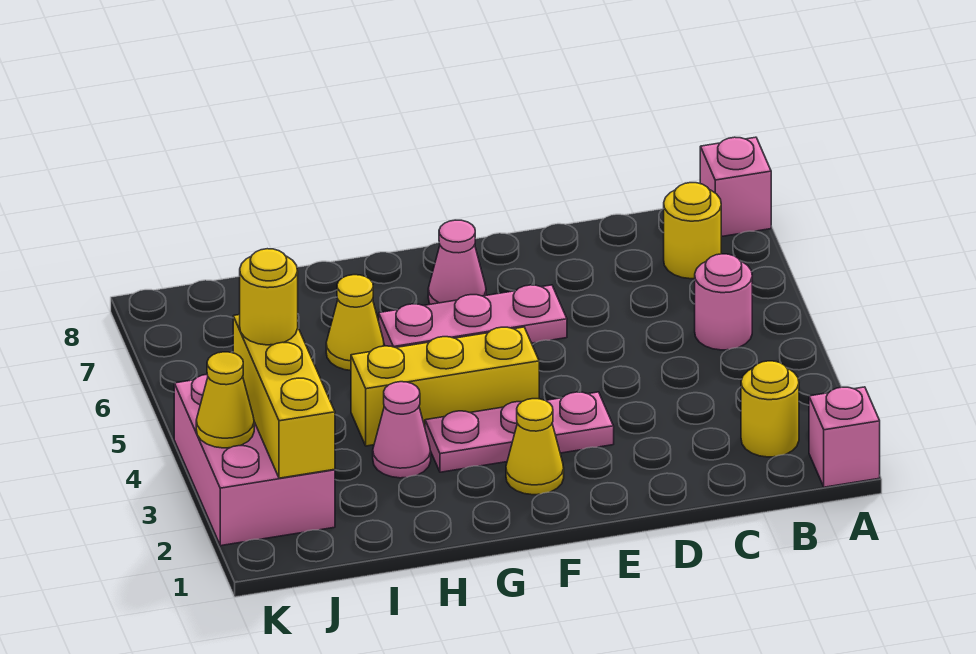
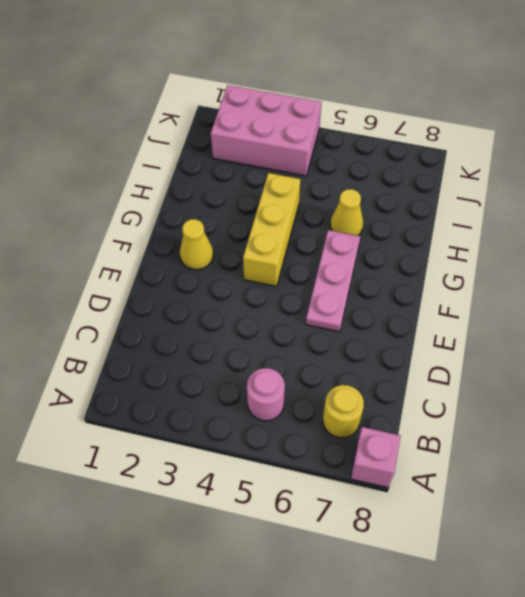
none -> pink brick A1 level 1
none -> yellow round brick B2 level 1
none -> pink plate E3:G3 level 1

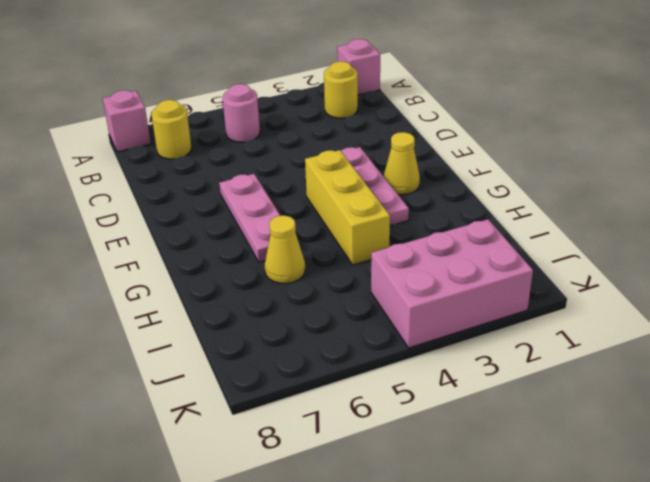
none -> pink cone F7 level 1
none -> pink cone H3 level 1
none -> yellow brick J2:J4 level 2

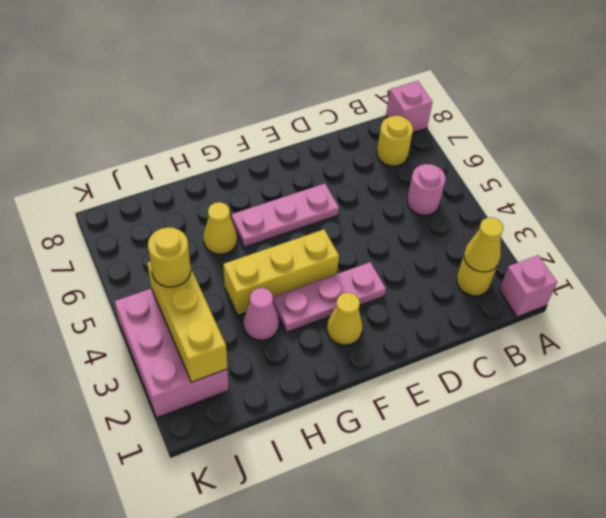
yellow cone B2 level 2 -> yellow cone K3 level 2
none -> pink cone F7 level 1

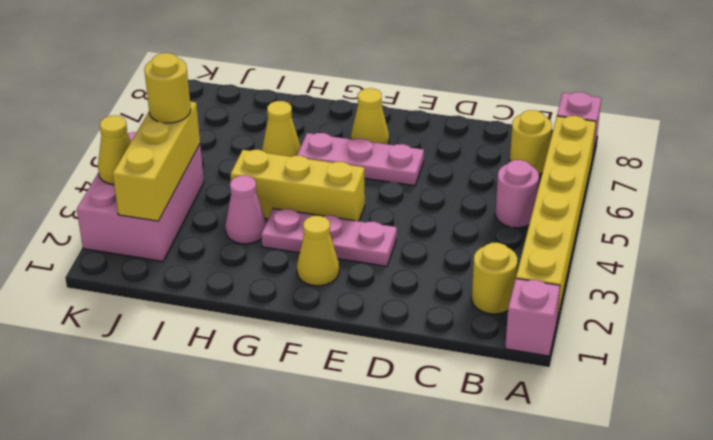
yellow brick A2:A7 level 1 -> none
yellow cone F7 level 1 -> pink cone F7 level 1

